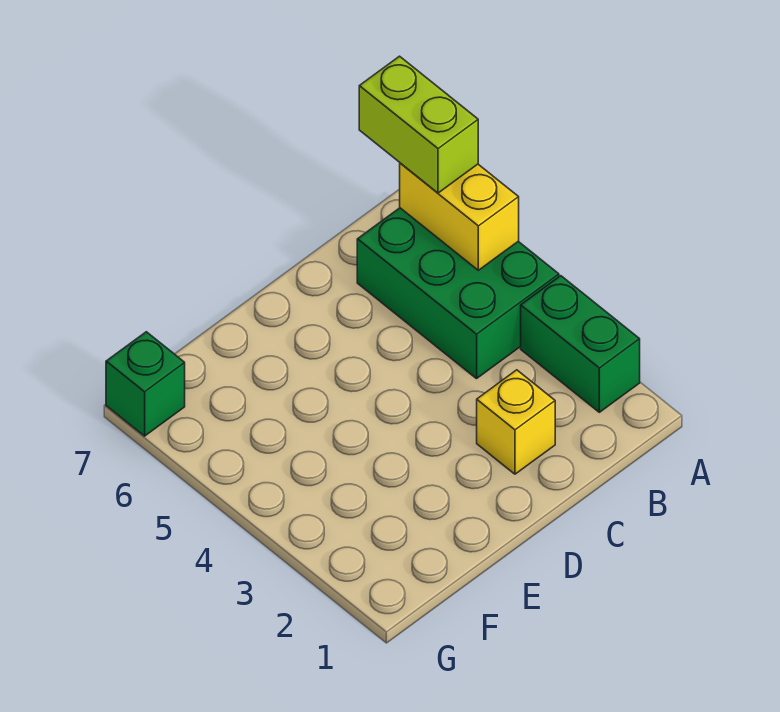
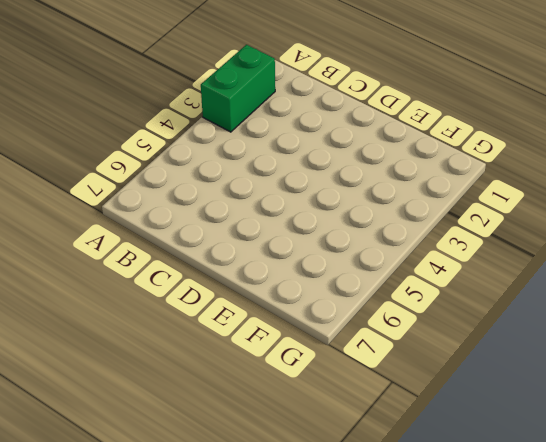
none -> green brick A4:B6 level 1
none -> yellow brick C2 level 1

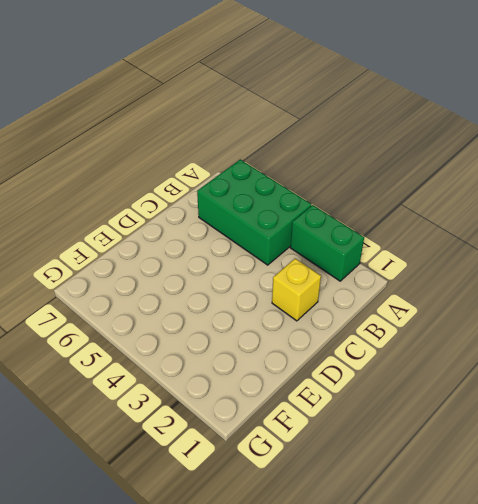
none -> green brick G7 level 1
none -> yellow brick A5:A6 level 2

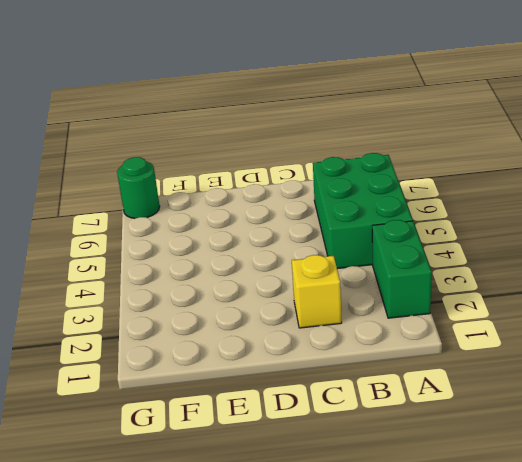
green round brick G7 level 1 -> green brick G7 level 1
none -> yellow brick A5:A6 level 2
none -> lime brick A6:A7 level 3

